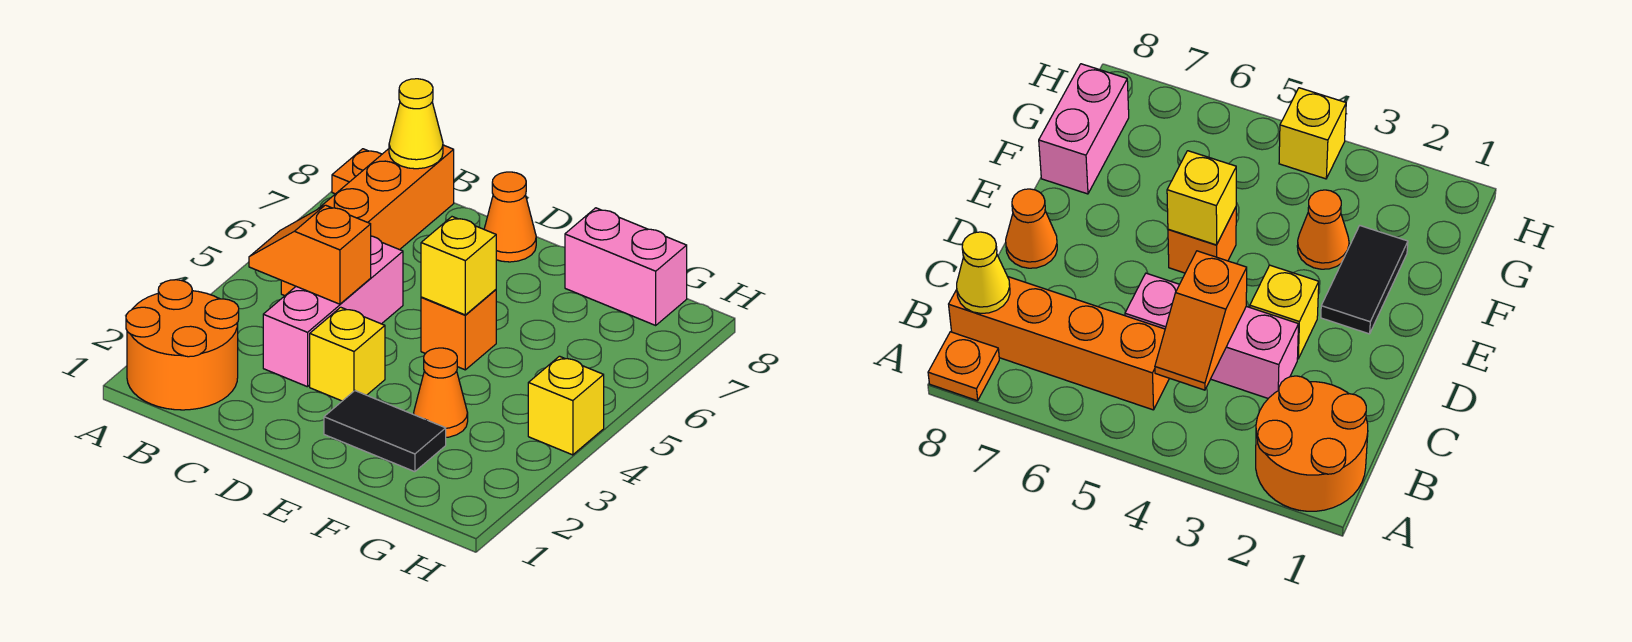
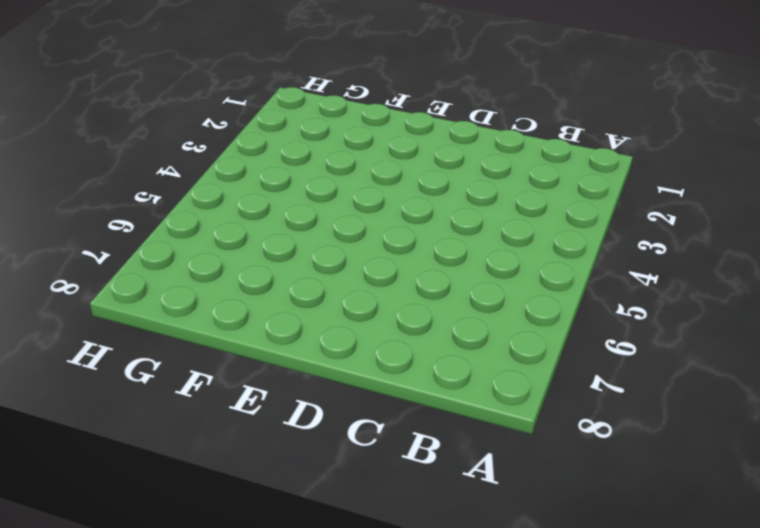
none -> orange round brick A1:B2 level 1
none -> orange plate A8 level 1
none -> orange brick B5:B8 level 1

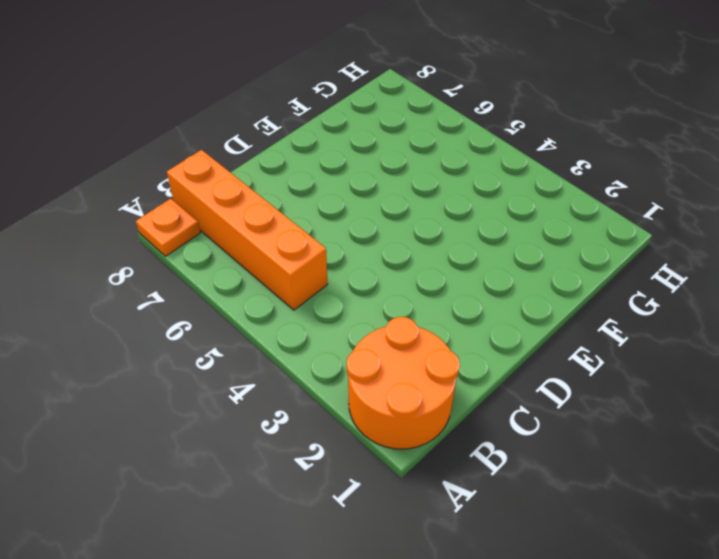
none -> pink brick C3:C5 level 1
none -> yellow brick D3 level 1
none -> orange cone D8 level 1

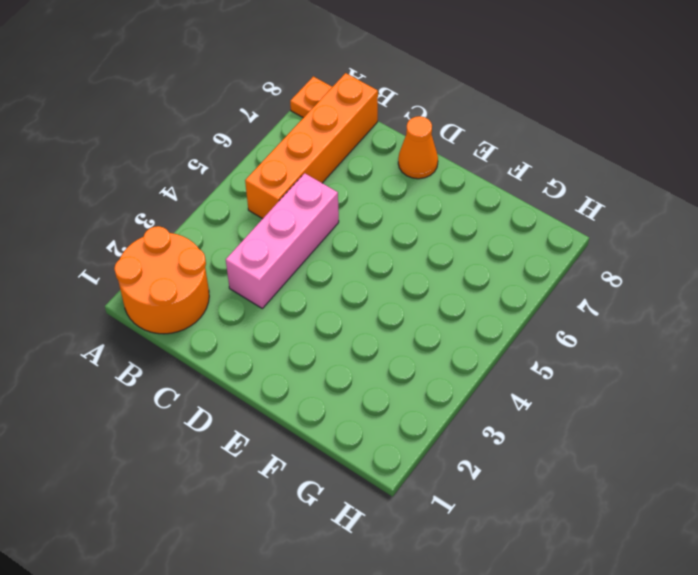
none -> yellow brick D3 level 1
none -> black tile E2:F2 level 1
none -> orange brick E5 level 1

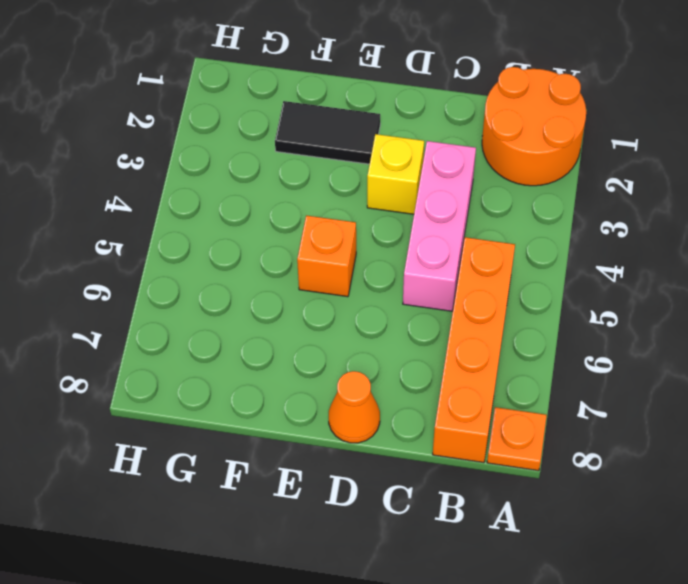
none -> orange cone F3 level 1
none -> pink brick F8:G8 level 1
none -> yellow brick H4 level 1

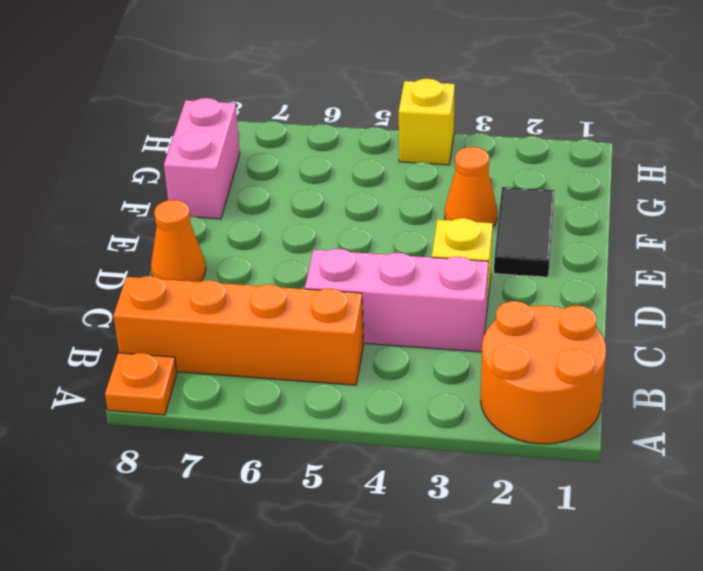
none -> orange brick E5 level 1
none -> orange slope B4:C4 level 2 top C
none -> yellow cone B8 level 2

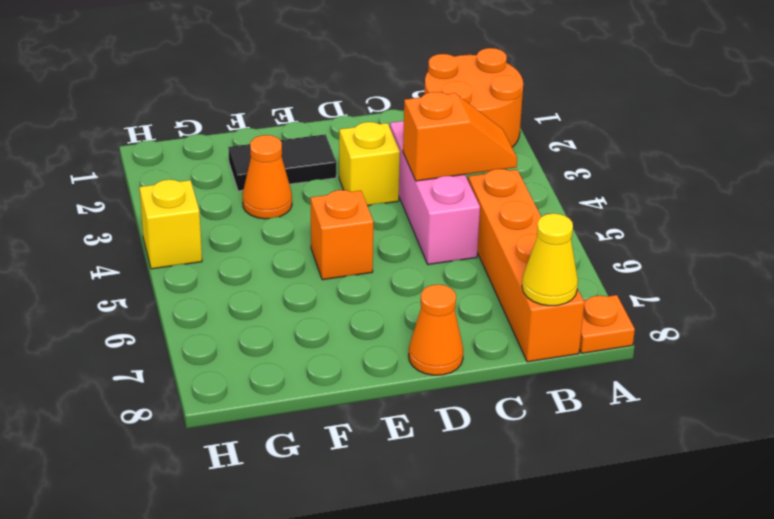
none -> pink brick F8:G8 level 1
none -> yellow brick E5 level 2

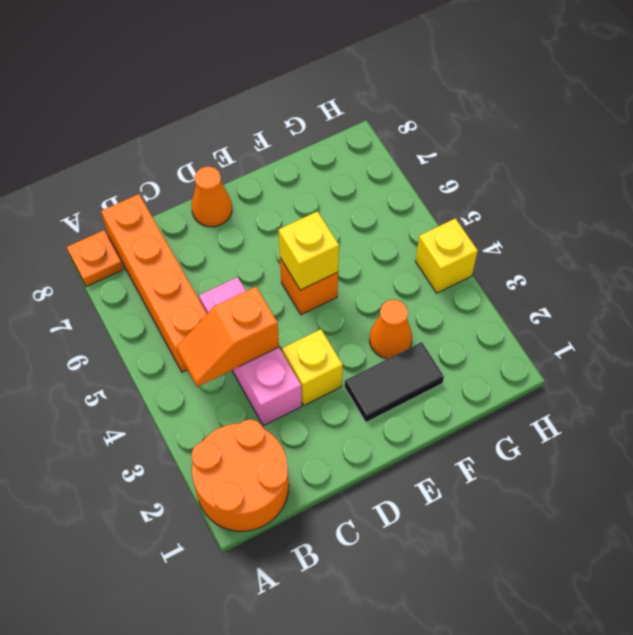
none -> pink brick F8:G8 level 1
none -> yellow cone B8 level 2

